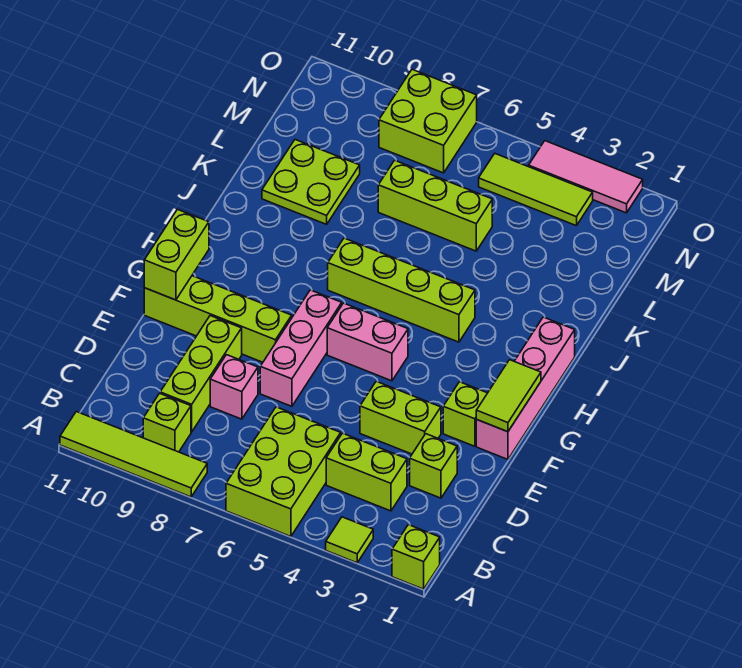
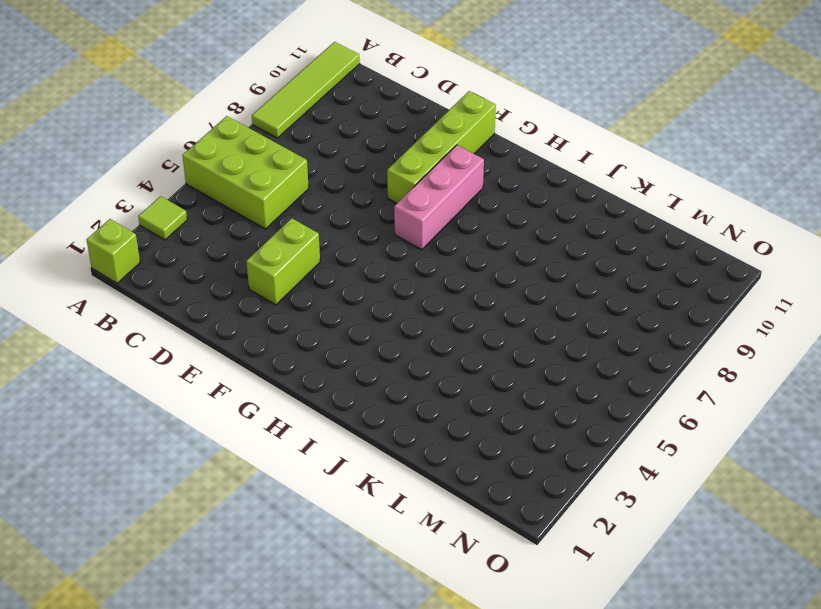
pink brick G7:G9 level 1 -> pink brick E7:G7 level 1
none -> lime brick B9 level 1
none -> lime brick C3:C4 level 1
none -> lime brick C9:E9 level 1

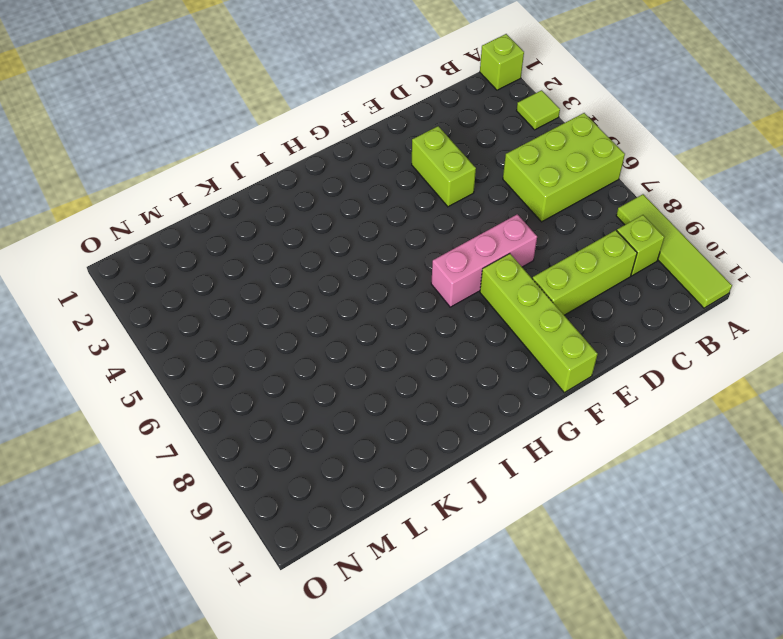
none -> lime brick C3:C4 level 1
none -> lime brick D2 level 1
none -> pink brick D8 level 1

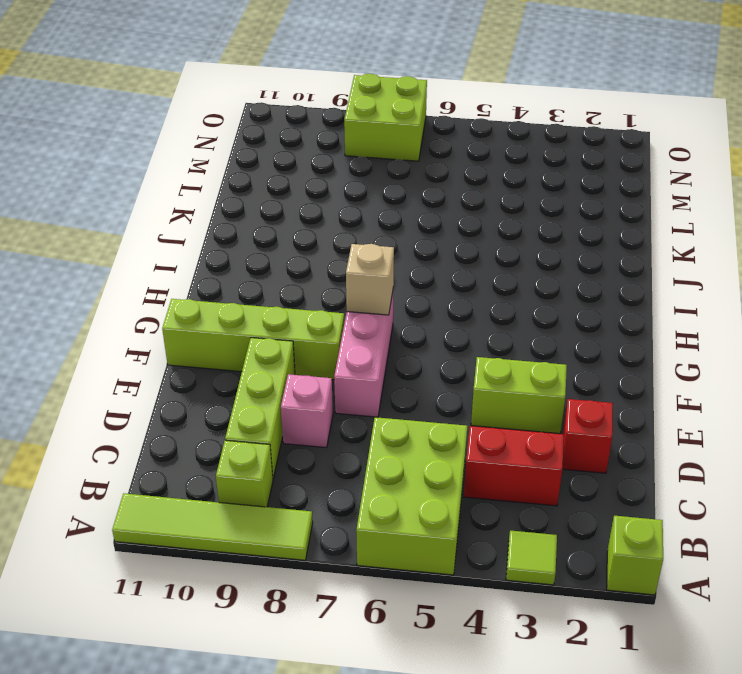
red brick C3:C4 level 1 -> lime brick C3:C4 level 1
red brick D2 level 1 -> lime brick D2 level 1
tan brick G7 level 2 -> none
none -> pink brick F1:I1 level 1
none -> lime brick F2 level 1
none -> pink brick G5:G6 level 1

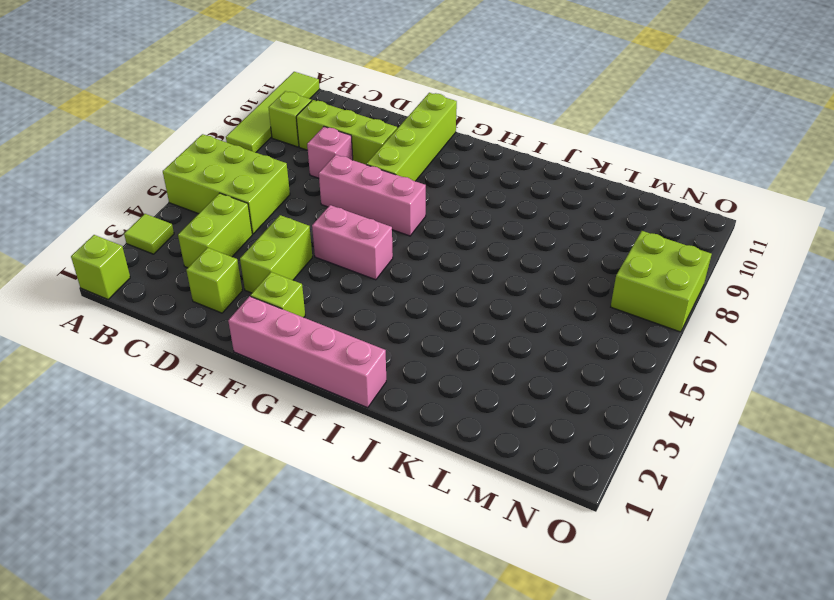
pink brick F5:G5 level 1 -> pink brick G5:G6 level 1
none -> lime brick I4:I7 level 1
none -> lime plate K9:L10 level 1
none -> lime brick L5:L7 level 1

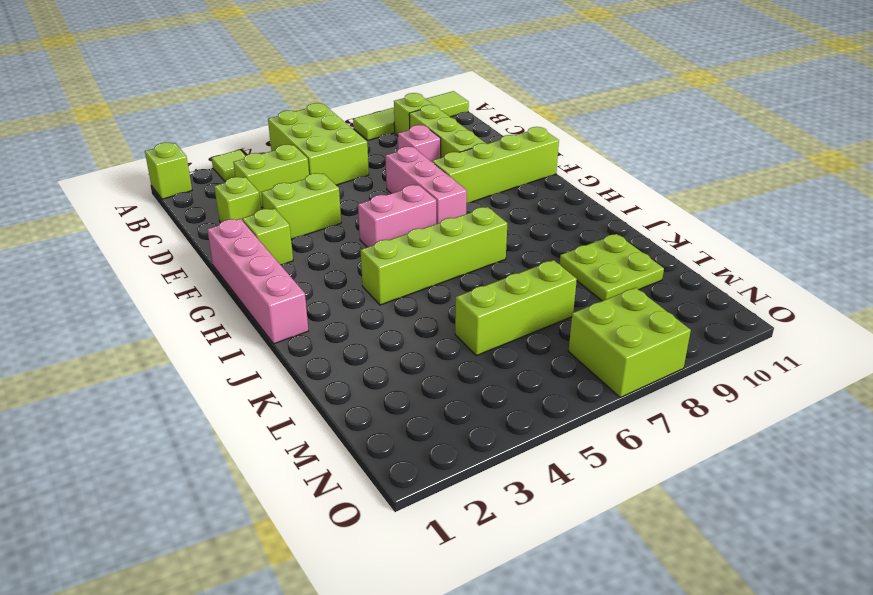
none -> lime tile N3:N5 level 1
none -> pink tile O2:O4 level 1
none -> lime tile F1:G1 level 2

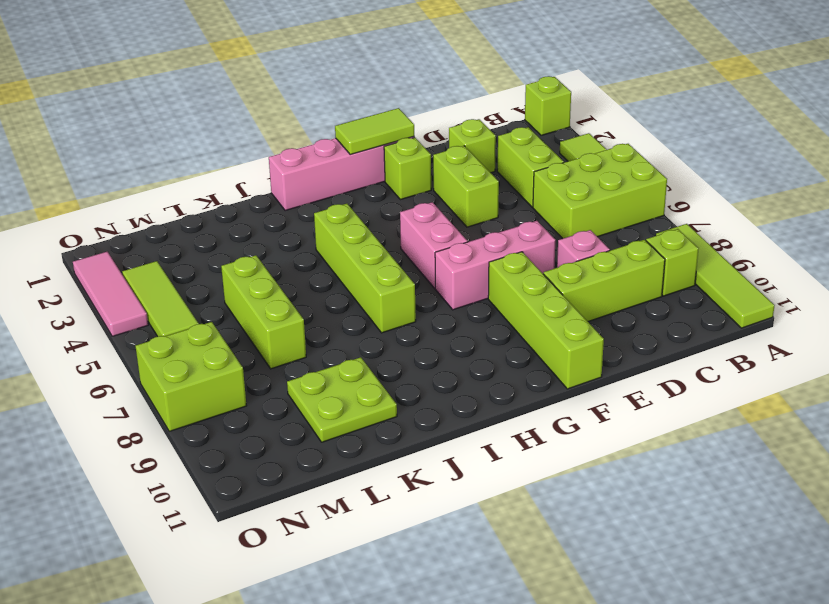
none -> lime brick F11:G11 level 2

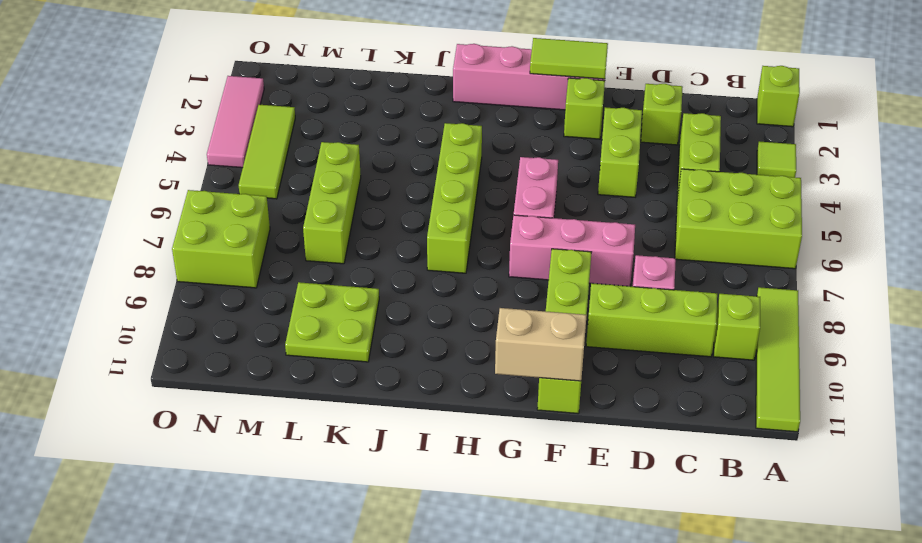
tan brick F11:G11 level 2 -> lime brick F11:G11 level 2

